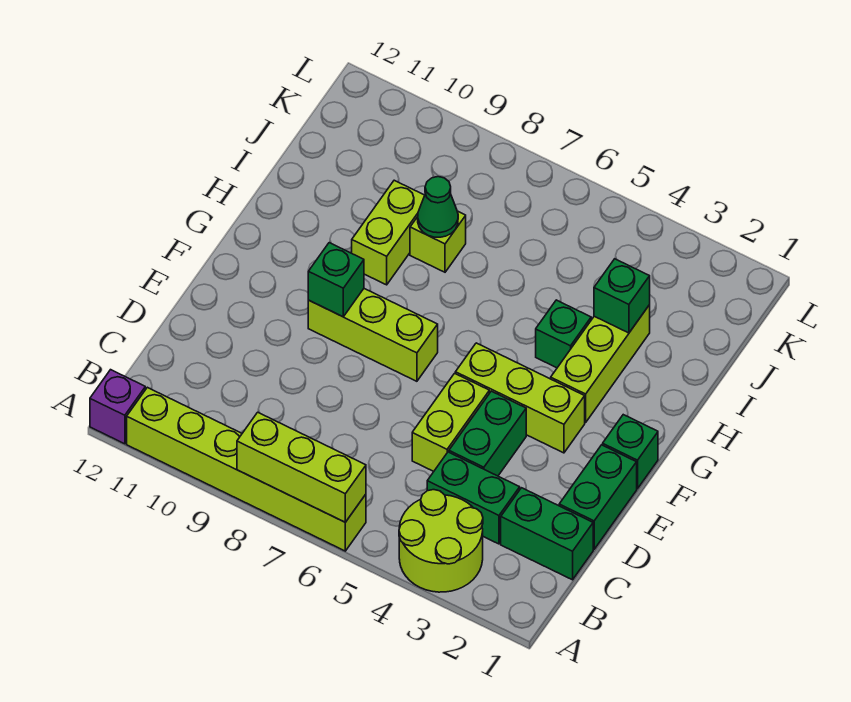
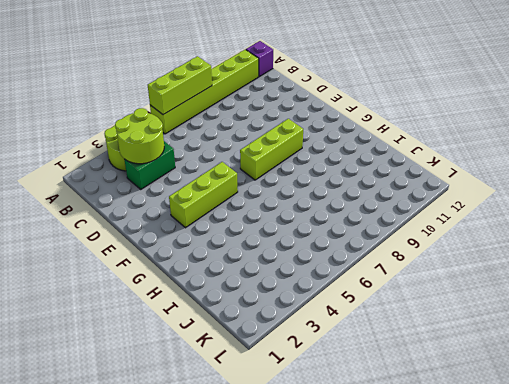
lime round brick B3:C4 level 2 -> none
none -> green brick C1:C2 level 1
none -> green brick D1:E1 level 1
none -> green brick D4:E4 level 1

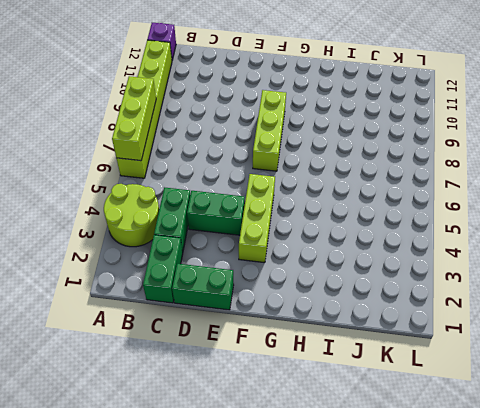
none -> lime brick D5:E5 level 1
none -> green brick F1 level 1
none -> lime brick G3:I3 level 1

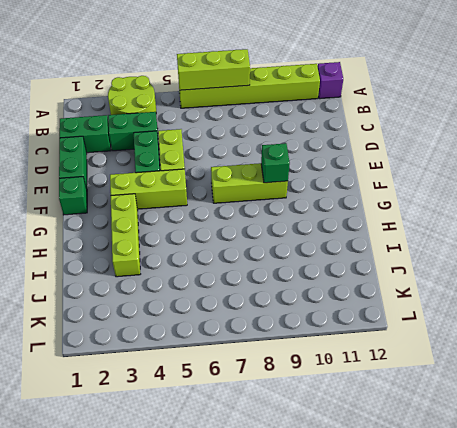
none -> green brick H4 level 1
none -> lime brick H9:I9 level 1
none -> lime brick I8 level 1

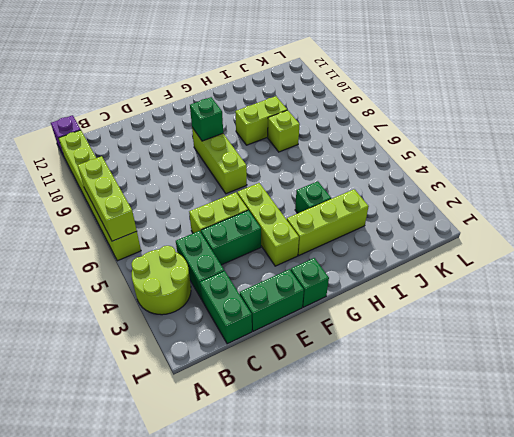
none -> green brick I3 level 2
none -> green cone I8 level 2

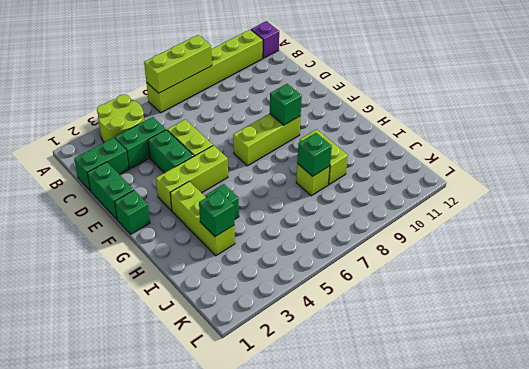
green brick I8 level 2 -> green cone I8 level 2

